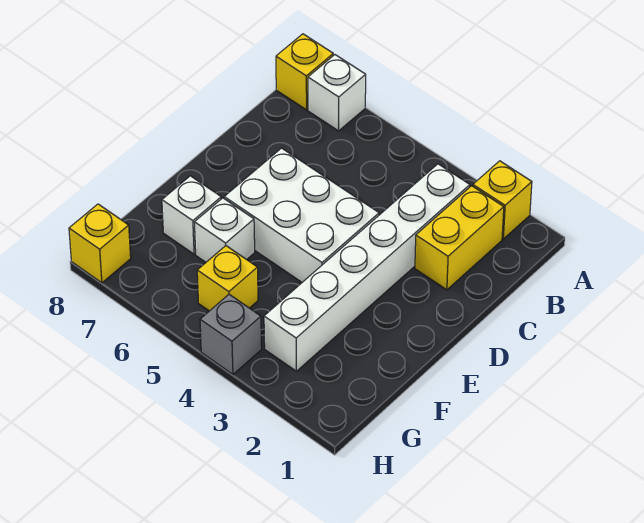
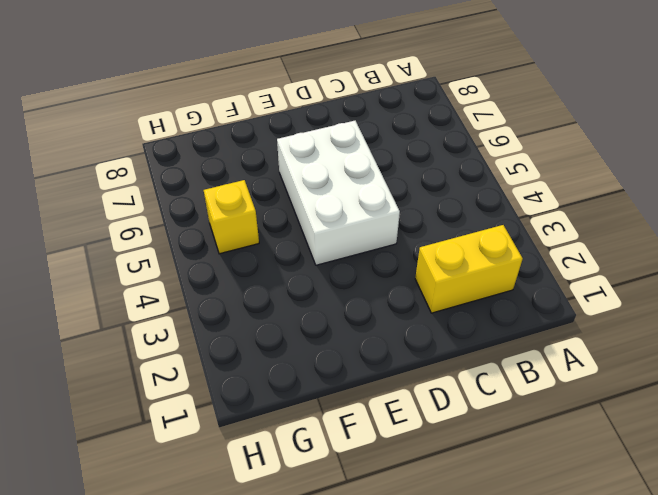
none -> yellow brick A2 level 1
none -> white brick A7 level 1

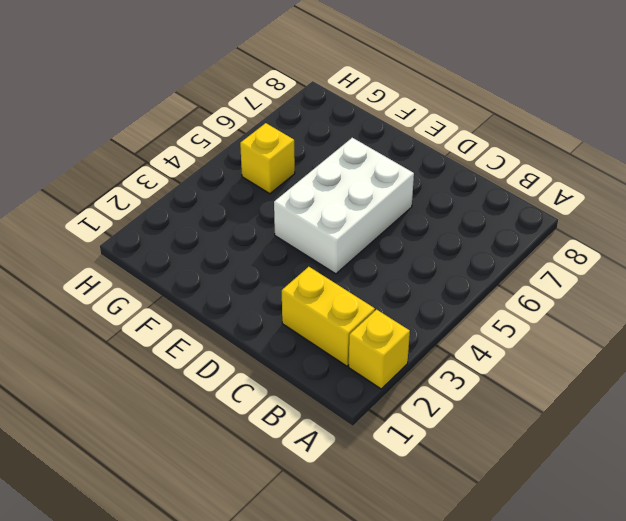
none -> white brick A7 level 1
none -> yellow brick A8 level 1

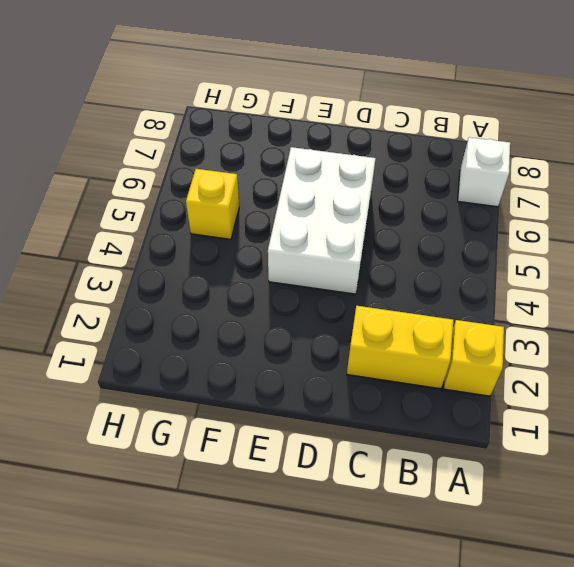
none -> yellow brick A8 level 1
none -> white brick B3:G3 level 1

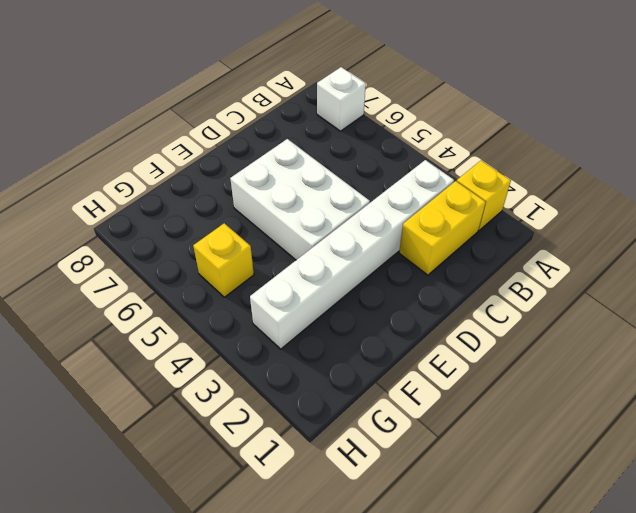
none -> yellow brick A8 level 1
none -> white brick F6 level 1

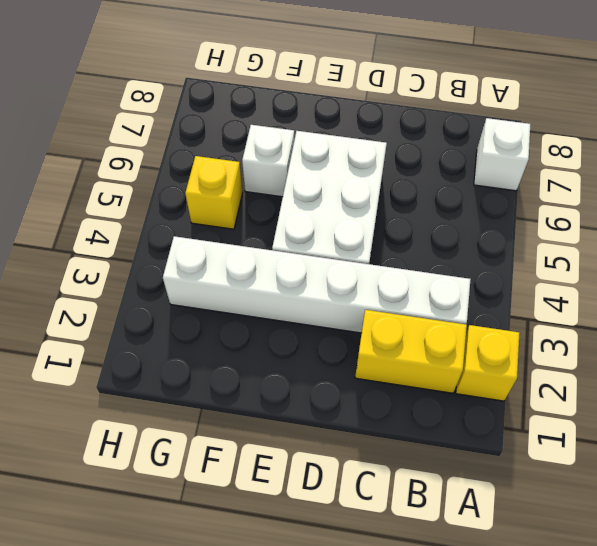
none -> yellow brick A8 level 1
none -> white brick F7 level 1

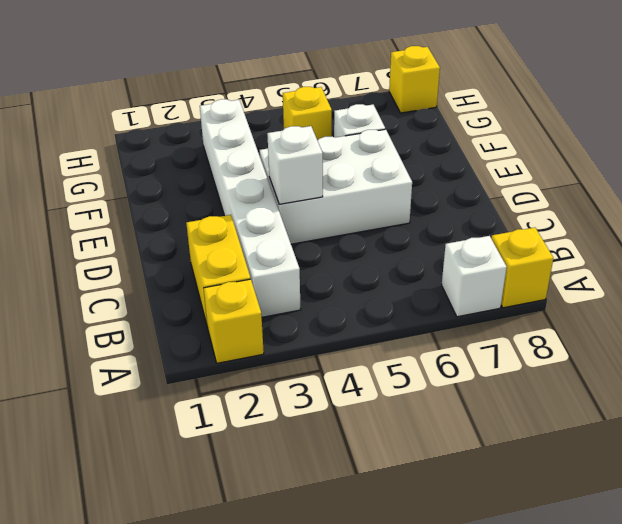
white brick D4 level 2 -> white brick F7 level 1
none -> grey brick H4 level 1

